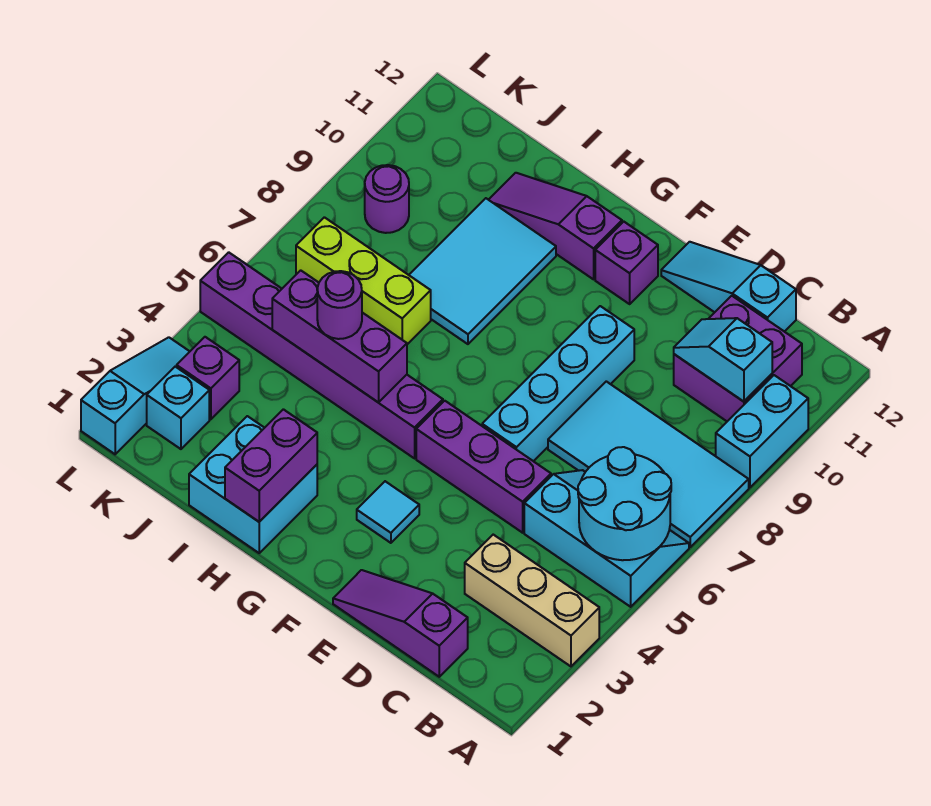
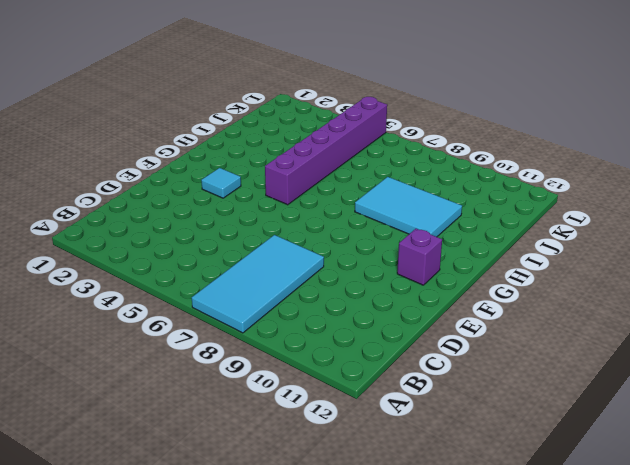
none -> tan brick A3:C3 level 1
none -> cyan slope A5:C6 level 1 top 5
none -> cyan brick A9:A10 level 1

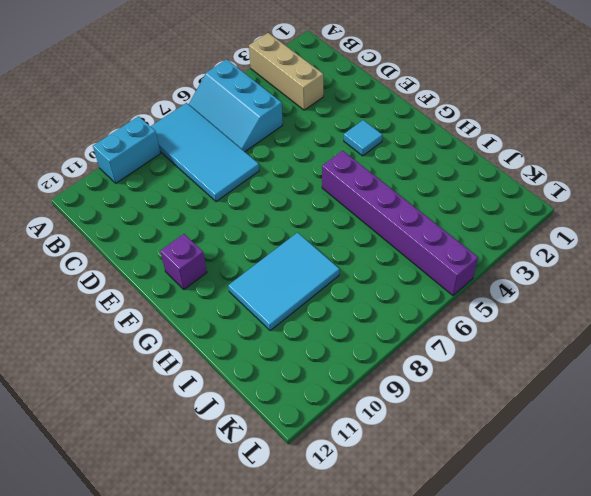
none -> purple brick B10:C11 level 1
none -> purple slope C1:E1 level 1 top C
none -> cyan slope C12:E12 level 1 top C

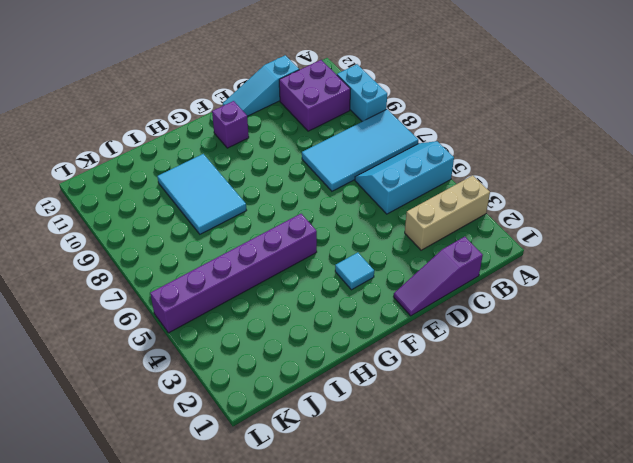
none -> purple brick D5:F5 level 1
none -> cyan brick E6:E9 level 1
none -> purple slope G11:I11 level 1 top G

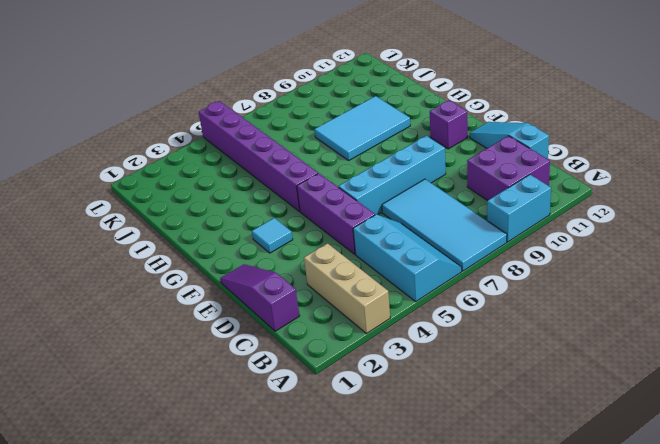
none -> purple slope G11:I11 level 1 top G
none -> cyan brick H1:I2 level 1
none -> lime brick I7:K7 level 1

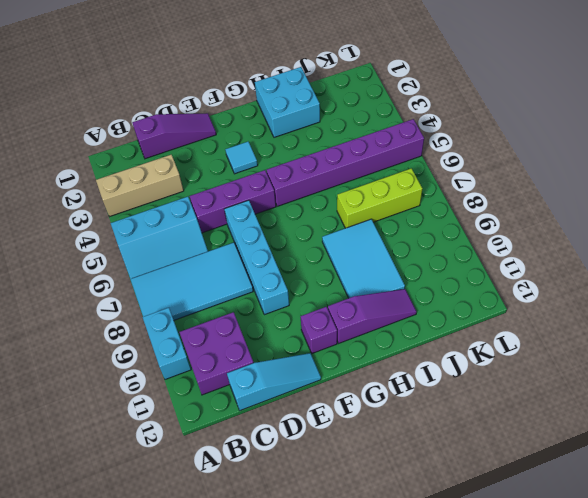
none -> cyan brick K2 level 1
none -> purple brick K3 level 1
none -> purple round brick K9 level 1

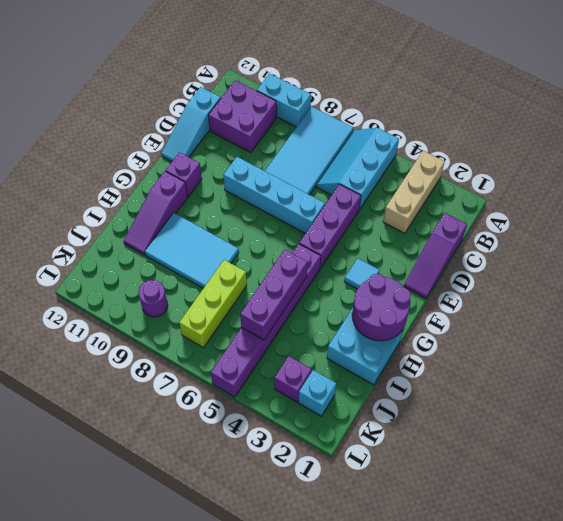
purple round brick G1:H2 level 2 -> purple brick H1:H2 level 2
none -> cyan slope L1:L3 level 1 top 1
none -> cyan round brick A5:B6 level 2
none -> cyan slope B10:C10 level 2 top B

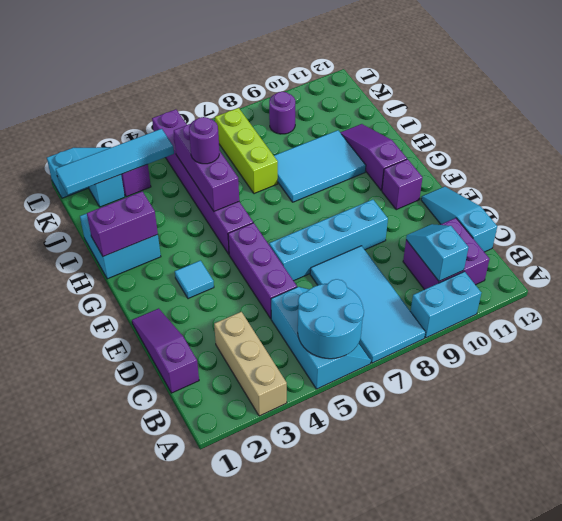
cyan tile K1:K4 level 2 -> none

